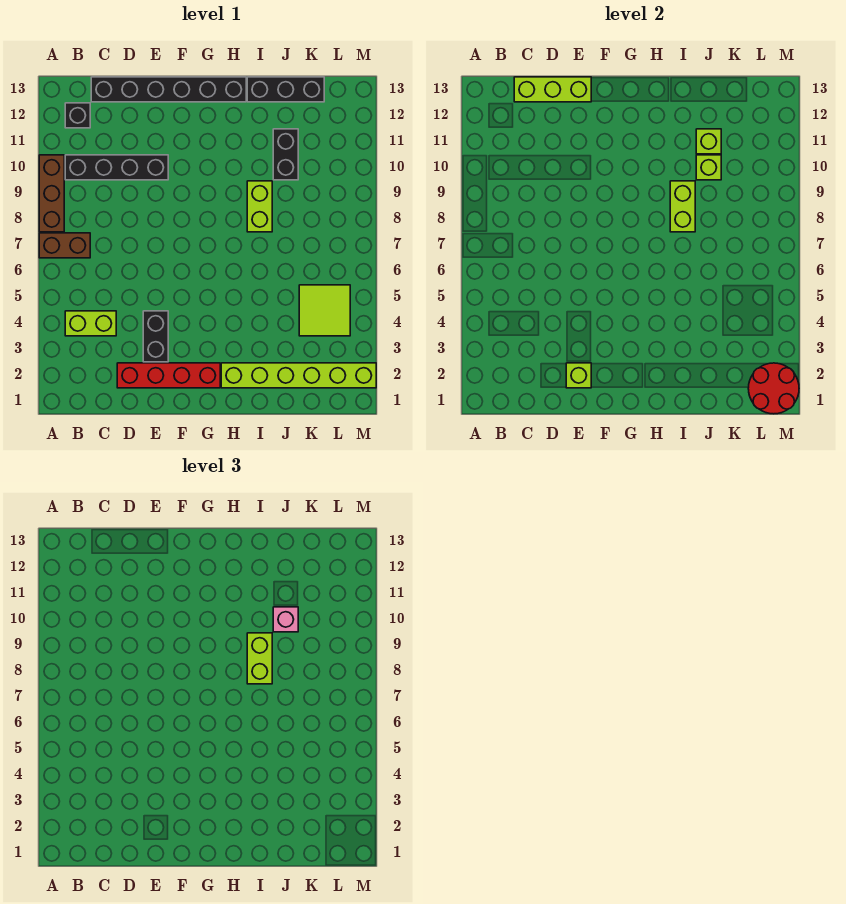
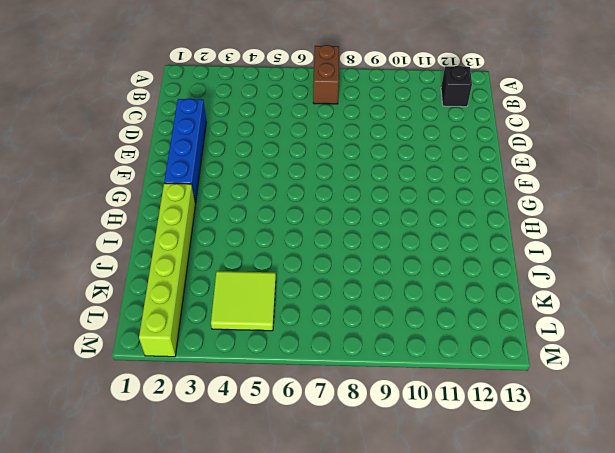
blue brick D2:G2 level 1 -> red brick D2:G2 level 1
none -> brown brick A8:A10 level 1
none -> lime brick B4:C4 level 1
none -> black brick B10:E10 level 1

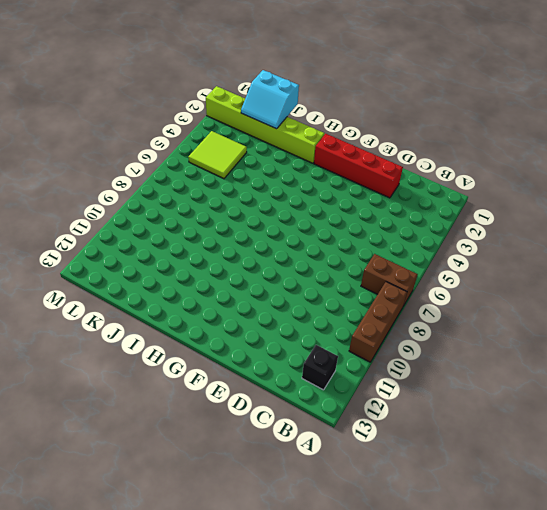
cyan slope J1:K2 level 2 top 1 -> none
none -> lime brick B4:C4 level 1
none -> black brick B10:E10 level 1
none -> black brick C13:H13 level 1

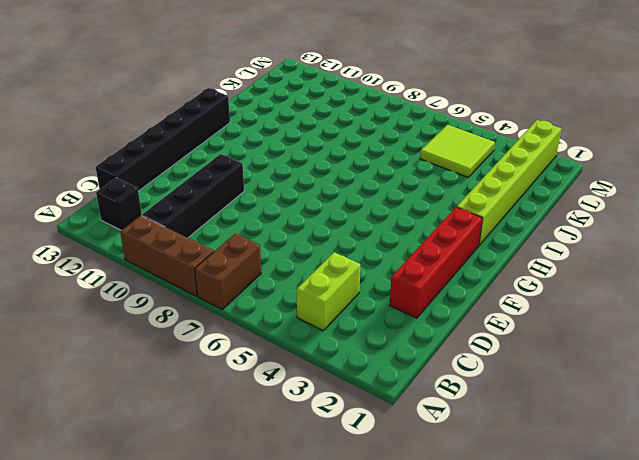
none -> black brick E3:E4 level 1
none -> lime brick I8:I9 level 1
none -> black brick I13:K13 level 1

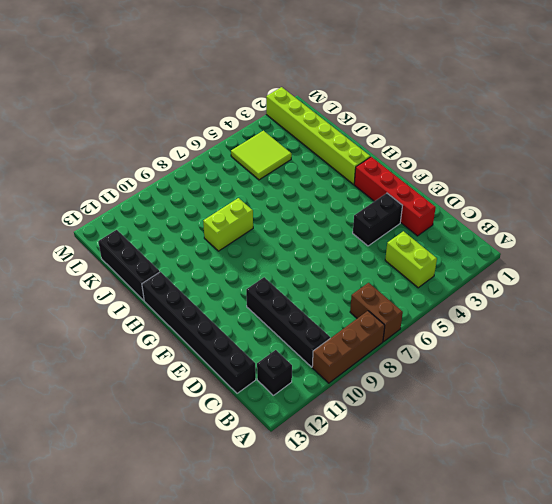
none -> black brick J10:J11 level 1
none -> lime brick C13:E13 level 2
none -> lime brick E2 level 2

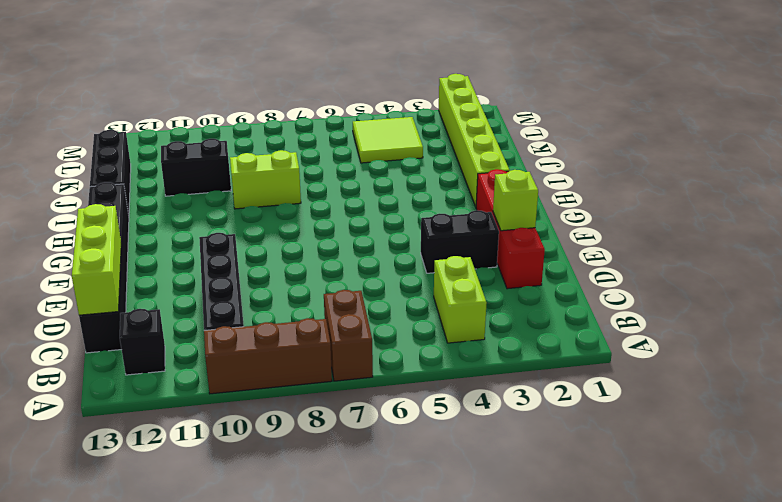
none -> lime brick I8:I9 level 2
none -> lime brick J10 level 2
none -> lime brick J11 level 2

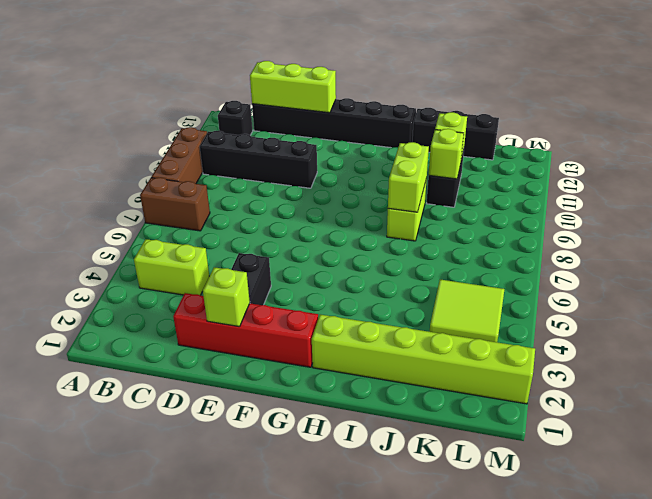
none -> red round brick L1:M2 level 2
none -> lime brick I8:I9 level 3
none -> pink brick J10 level 3

